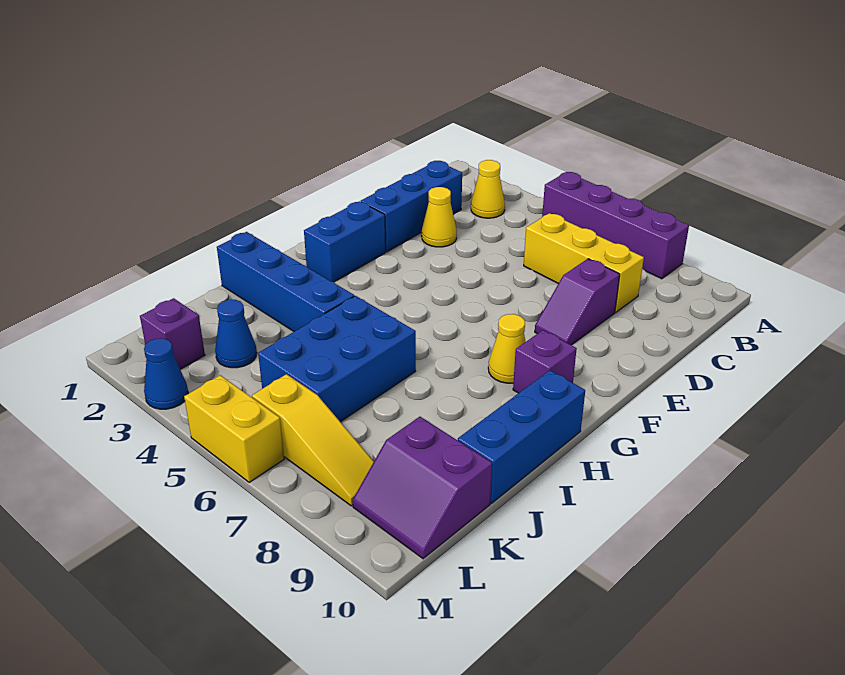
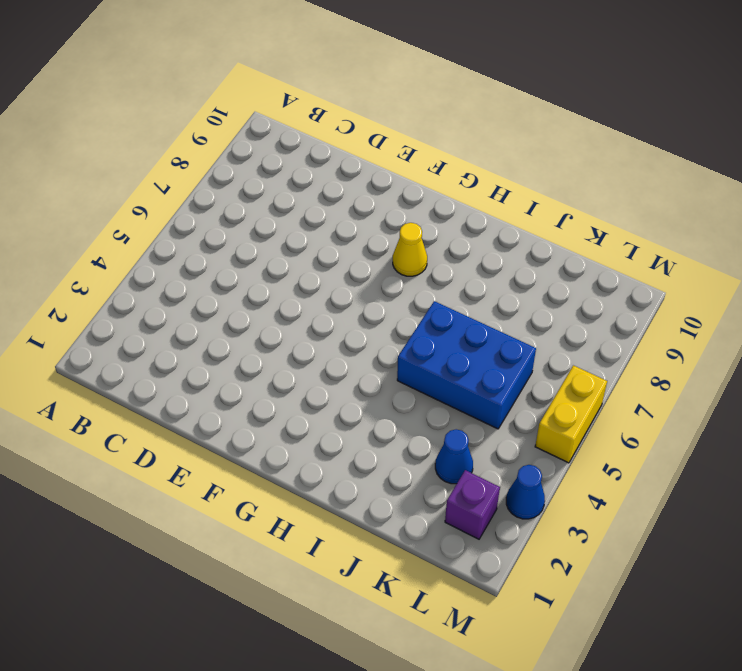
none -> purple brick A5:A8 level 1
none -> yellow cone B3 level 1
none -> blue brick C2:E2 level 1

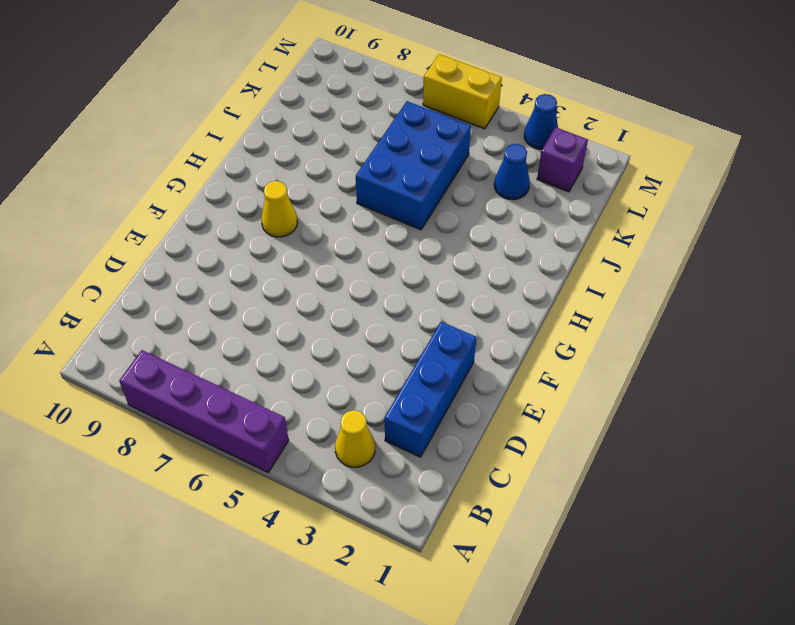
none -> yellow brick C6:C8 level 1
none -> yellow cone D3 level 1
none -> purple slope D8:E8 level 1 top D

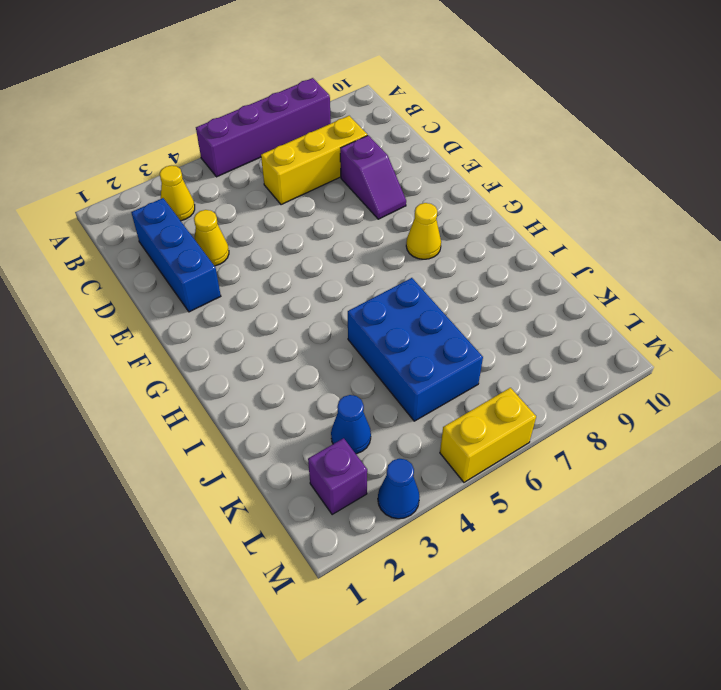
none -> blue brick F2:G2 level 1
none -> purple brick G9 level 1
none -> blue brick H10:J10 level 1

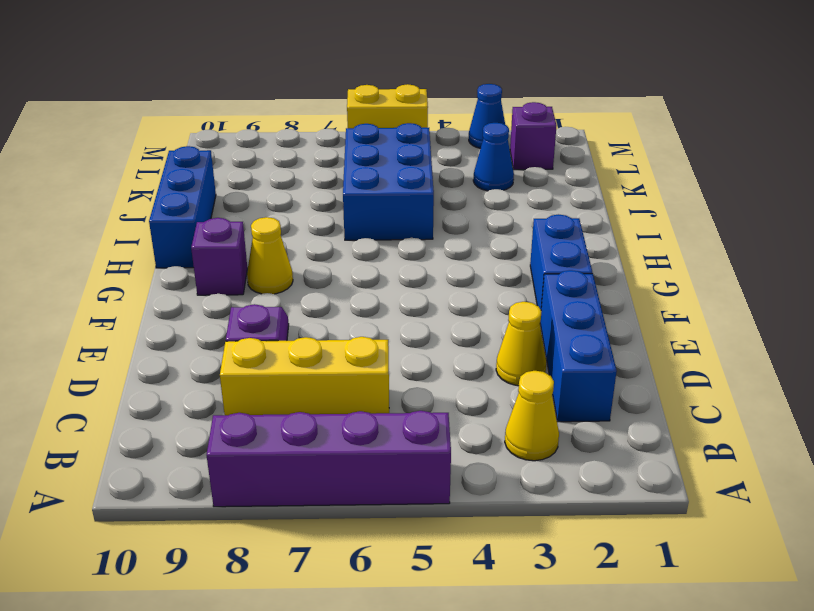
none -> blue brick I1:I4 level 1
none -> purple slope K9:L10 level 1 top K
none -> yellow slope L6:L8 level 1 top 6

